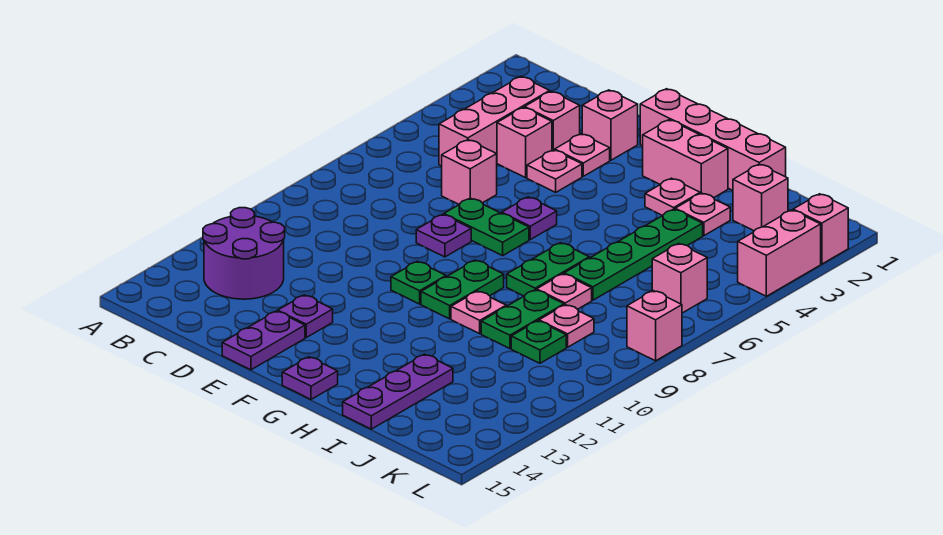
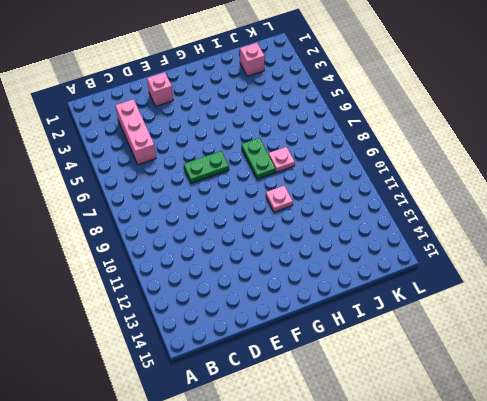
none -> purple round brick B12:C13 level 1
none -> pink brick D3 level 1
none -> pink brick D4 level 1
none -> pink brick D6 level 1

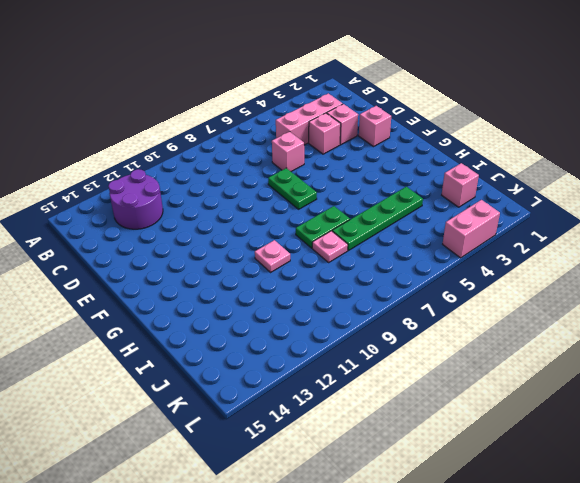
none -> pink plate E3 level 1
none -> pink plate E4 level 1
none -> purple plate E8 level 1
none -> purple plate E13 level 1

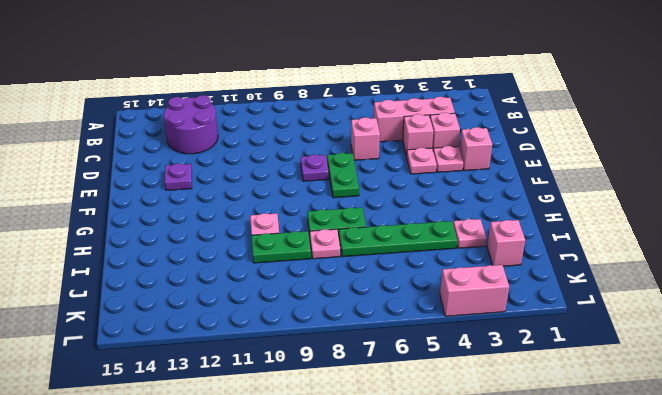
none -> purple plate E14:E15 level 1
none -> pink brick F1:I1 level 1
none -> purple plate F6 level 1
none -> green plate F10 level 1

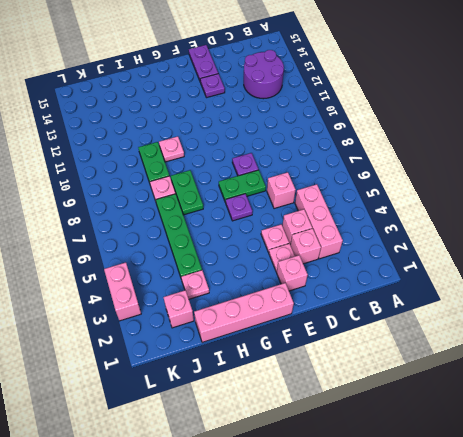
none -> green plate F10 level 1
none -> pink brick G2:H2 level 1
none -> green plate G9:G10 level 1
none -> purple plate G15 level 1

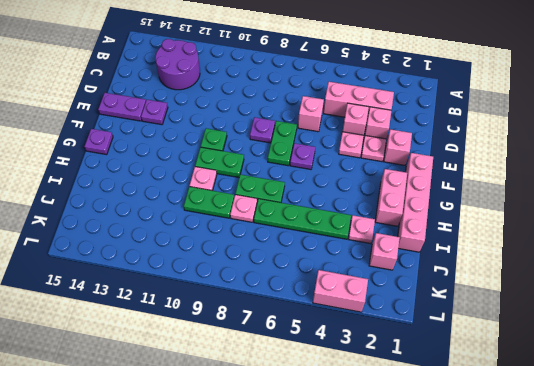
none -> pink plate H3 level 1
none -> purple plate I13:I15 level 1
none -> pink plate J9 level 1
none -> green plate J10 level 1

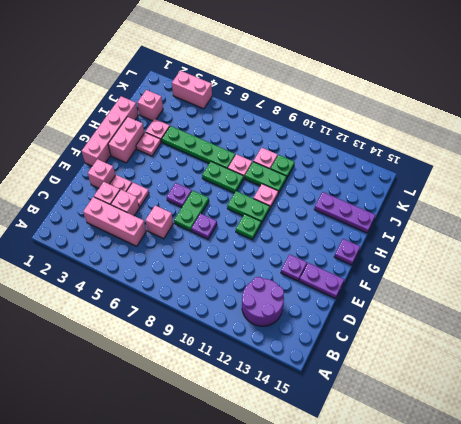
none -> pink brick K6 level 1
none -> pink brick L2 level 1
none -> pink brick L8 level 1

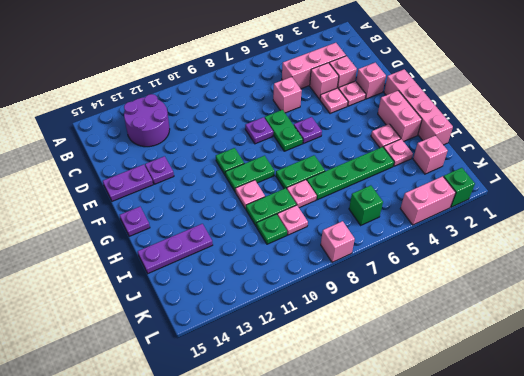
green brick K6 level 1 -> pink brick K6 level 1
green brick L2 level 1 -> pink brick L2 level 1

